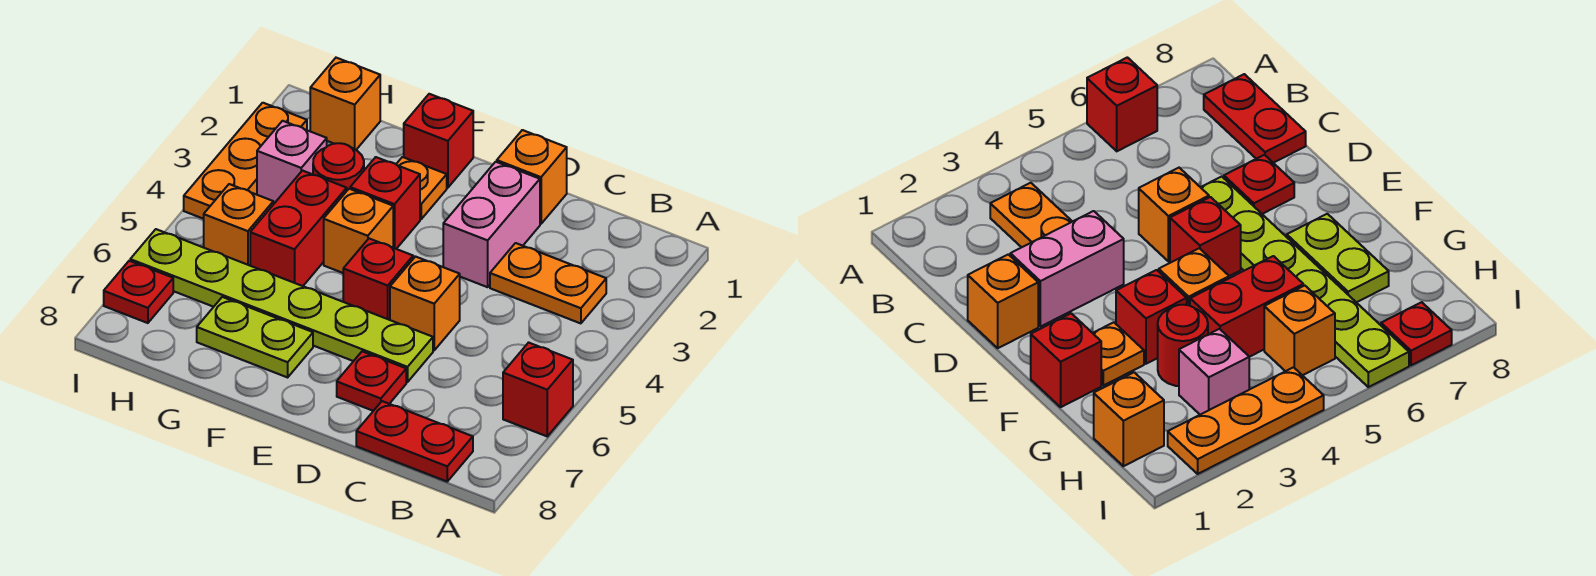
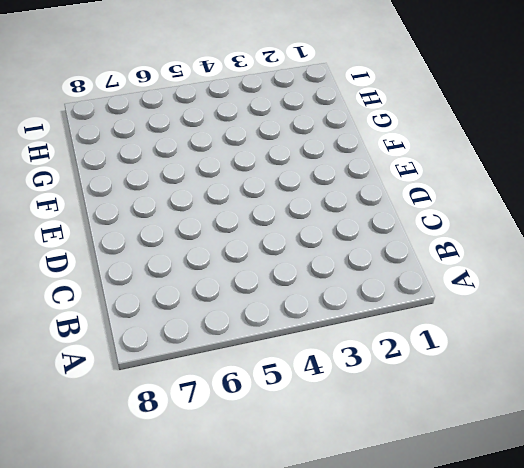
none -> red brick A6 level 1
none -> orange plate B3:C3 level 1
none -> red plate B8:C8 level 1

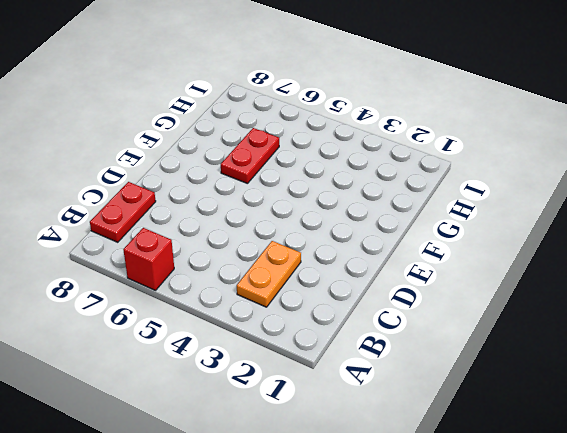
red plate F6:G6 level 1 -> lime plate D6:I6 level 1
none -> orange brick D1 level 1
none -> pink brick D2:D3 level 1
none -> orange brick D5 level 1

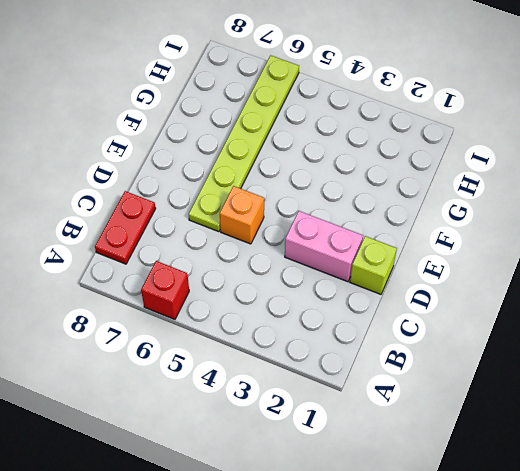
lime brick D1 level 1 -> orange brick D1 level 1
none -> orange plate B3:C3 level 1
none -> red plate D7 level 1
none -> red brick E5 level 1

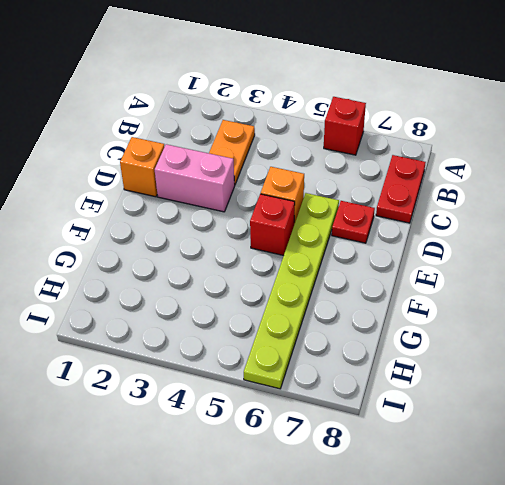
none -> red brick F1 level 1
none -> orange plate F2 level 1
none -> red brick F3 level 1

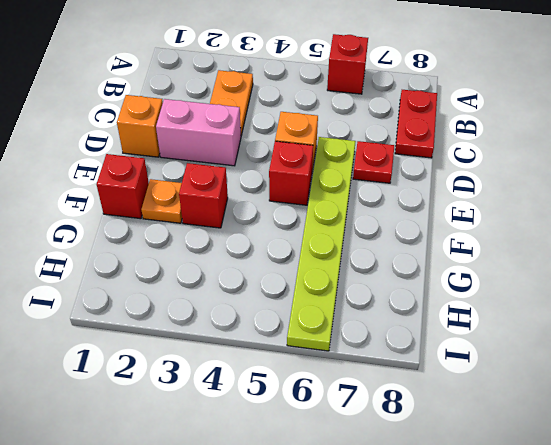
none -> orange brick F4 level 1
none -> lime plate F7:G7 level 1
none -> red round brick G3 level 1

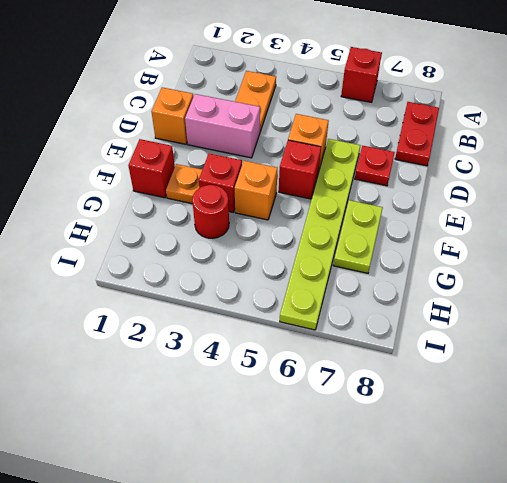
none -> red brick G4:G5 level 1
none -> orange brick H1 level 1
none -> pink brick H3 level 1

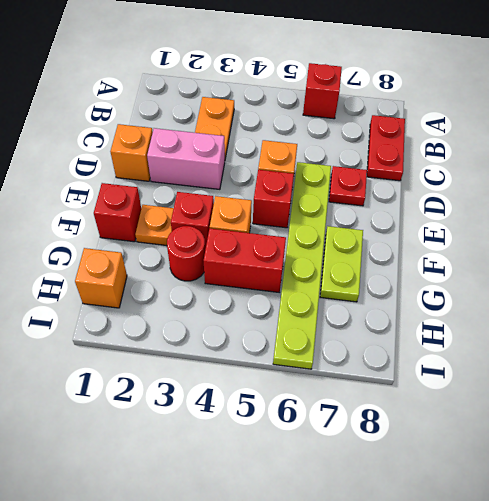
none -> pink brick H3 level 1
none -> orange brick H5 level 1
none -> orange plate I2:I4 level 1

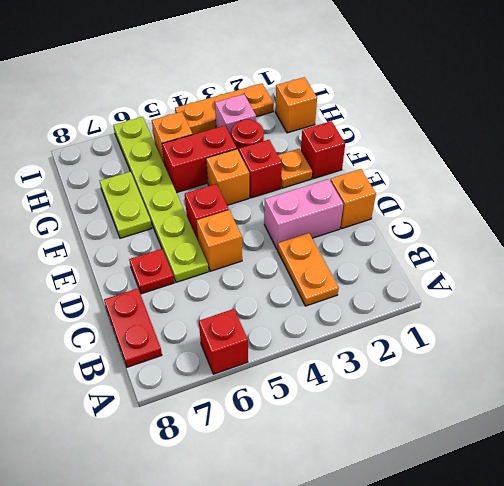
none -> red plate I7 level 1

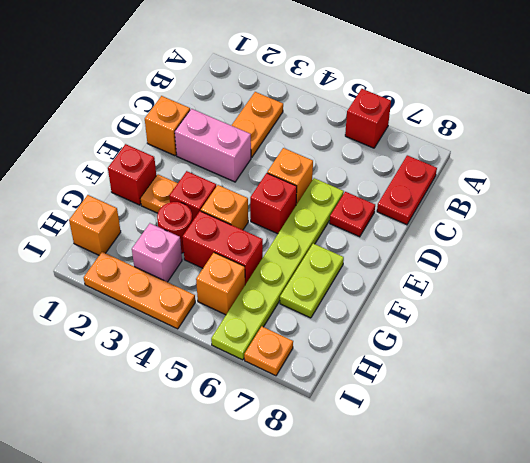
orange plate I7 level 1 -> red plate I7 level 1

